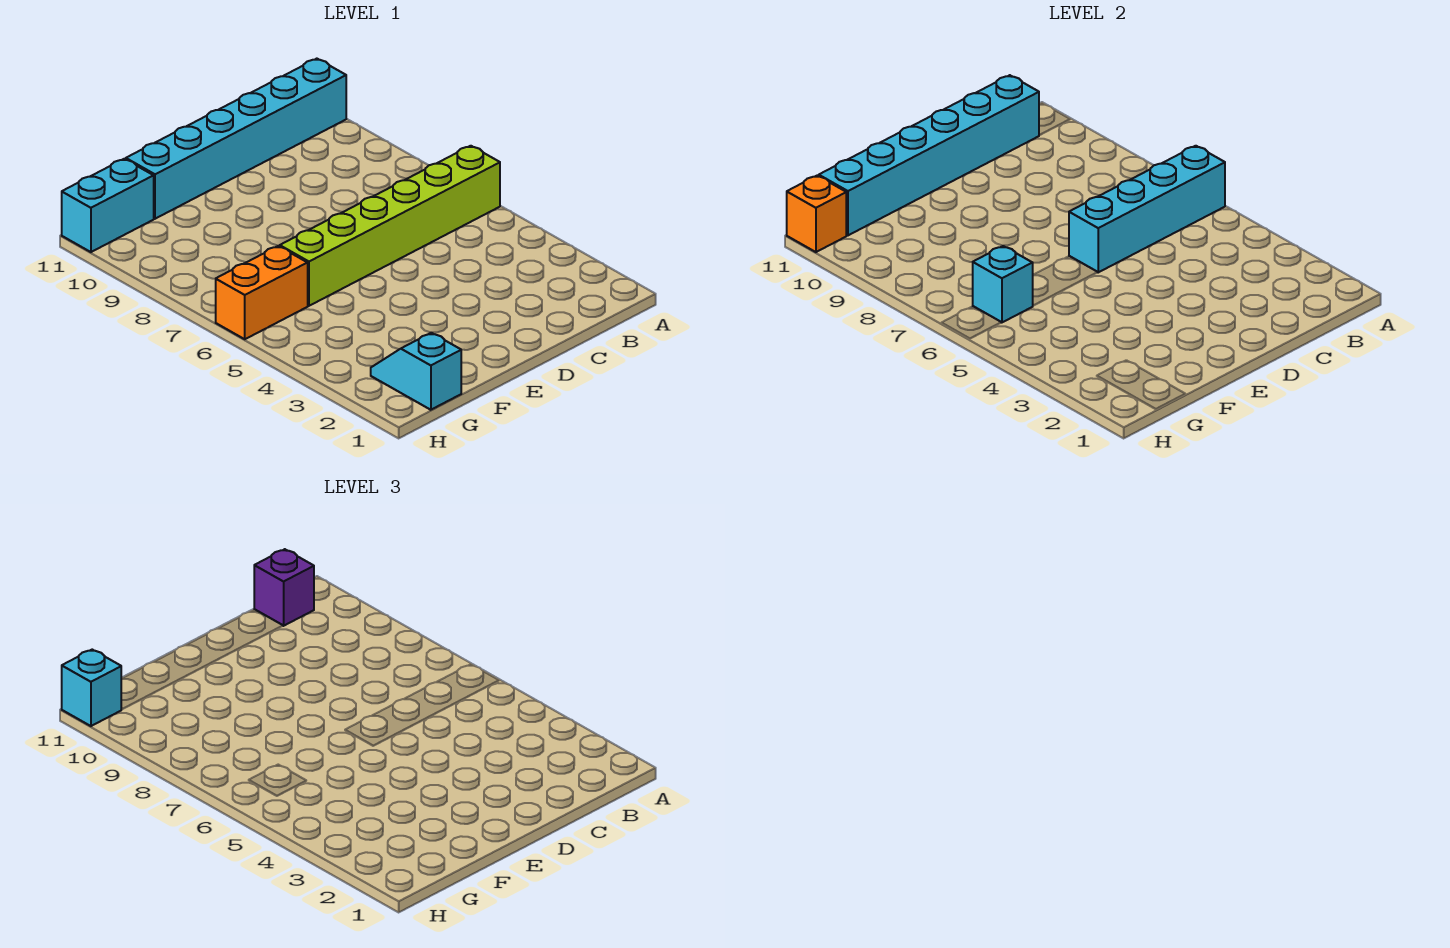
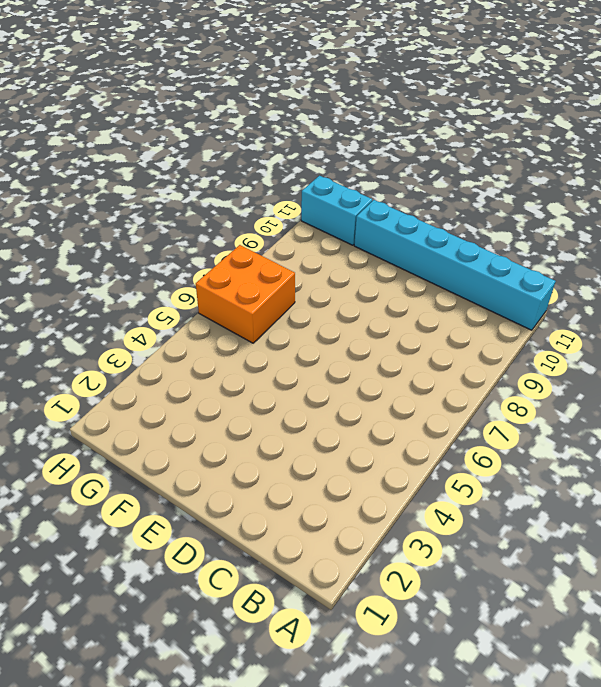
orange brick G6:H7 level 1 -> orange brick G6:H6 level 1
none -> lime brick A6:F6 level 1
none -> cyan slope G1:G2 level 1 top 1

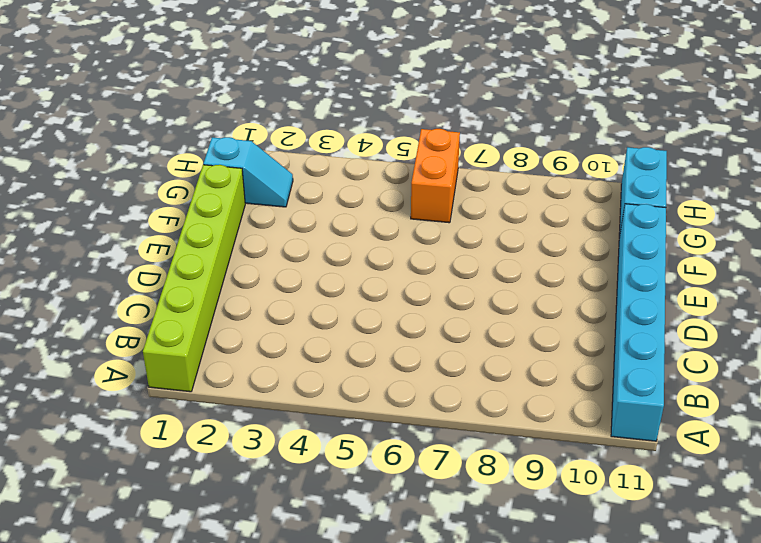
lime brick A1:F1 level 1 -> lime brick A6:F6 level 1
none -> cyan brick A6:D6 level 2
none -> cyan brick B11:G11 level 2

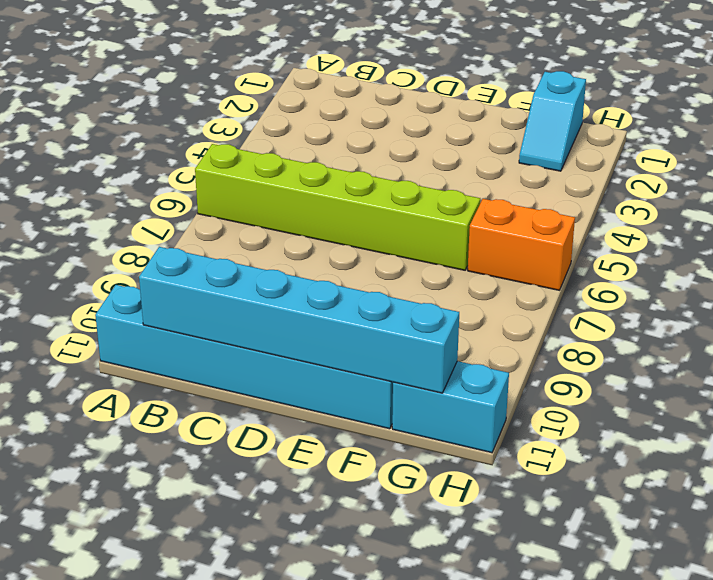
none -> cyan brick A6:D6 level 2
none -> cyan brick G6 level 2

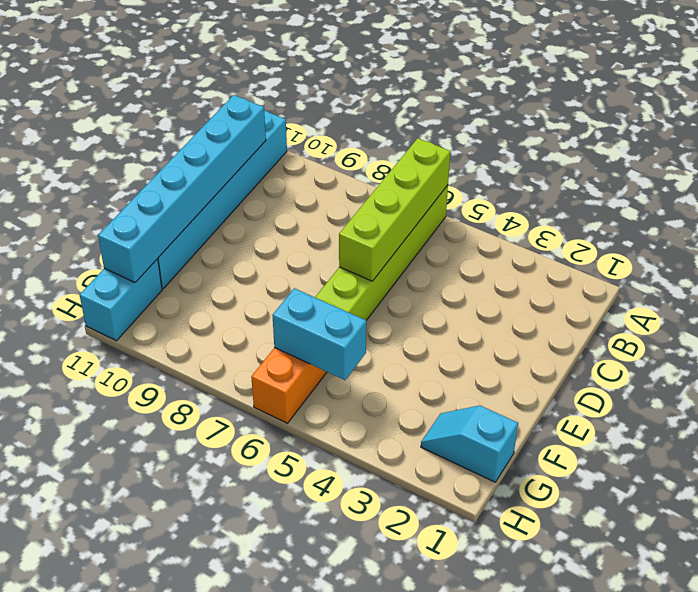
lime brick A6:D6 level 2 -> cyan brick A6:D6 level 2
cyan brick G5:G6 level 2 -> cyan brick G6 level 2
none -> orange brick H11 level 2
none -> purple brick B11 level 3

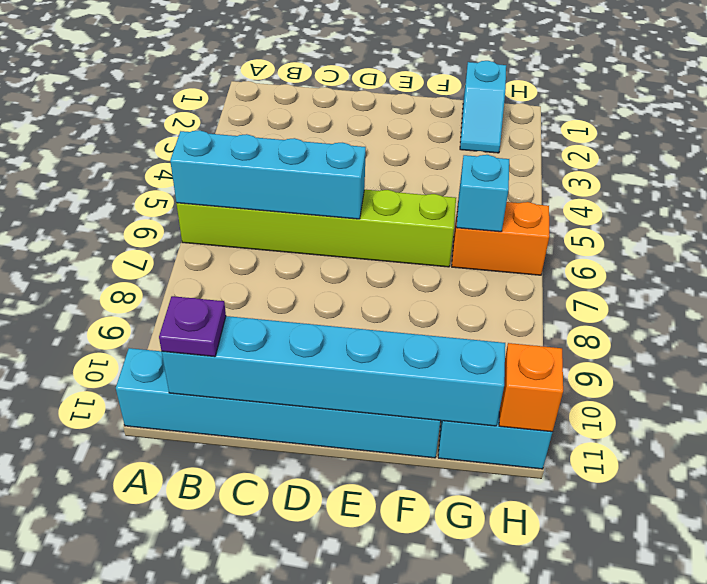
purple plate B11 level 3 -> purple brick B11 level 3
none -> cyan brick H11 level 3

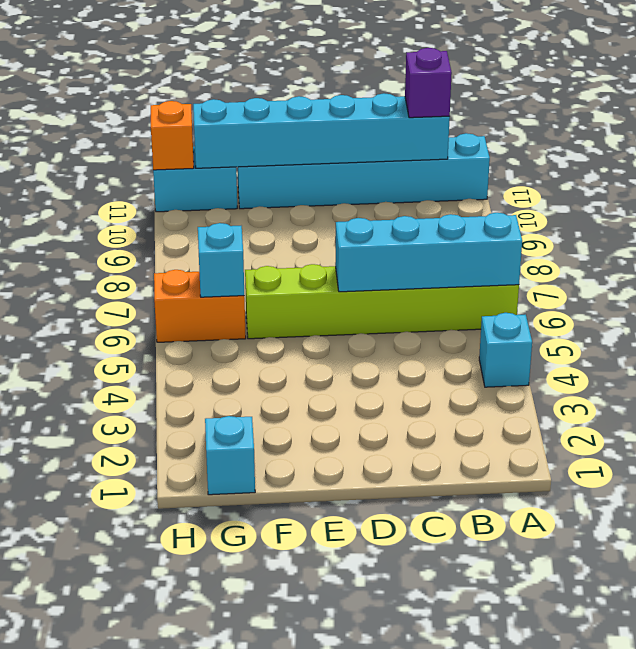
cyan brick A4 level 1 -> cyan brick H11 level 3

